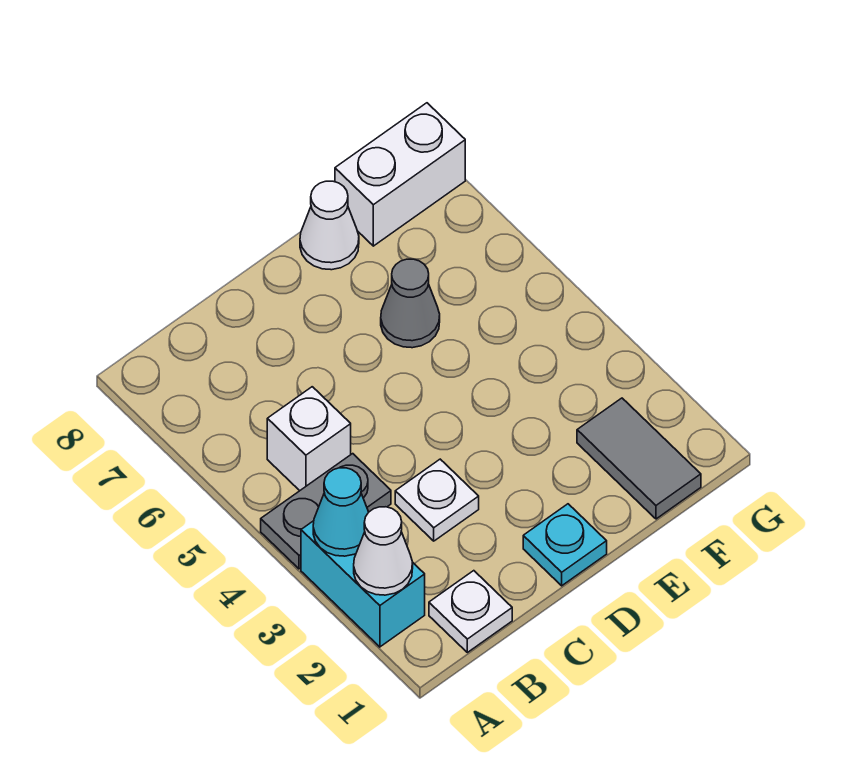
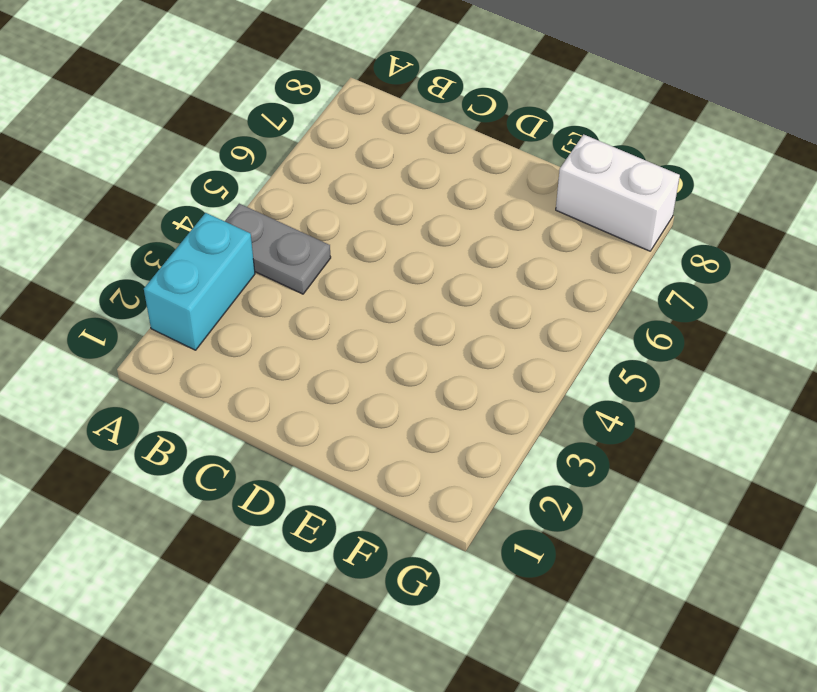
none -> white plate B1 level 1
none -> white brick B5 level 1
none -> white plate C3 level 1

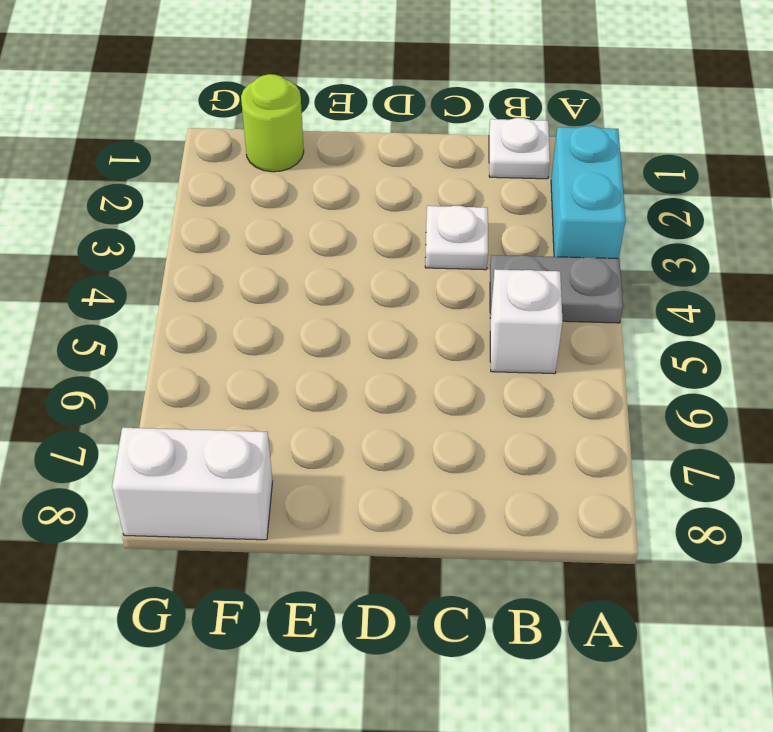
lime round brick F1 level 1 -> grey tile F1:F2 level 1
none -> cyan plate D1 level 1
none -> grey cone E6 level 1
none -> white cone E8 level 1

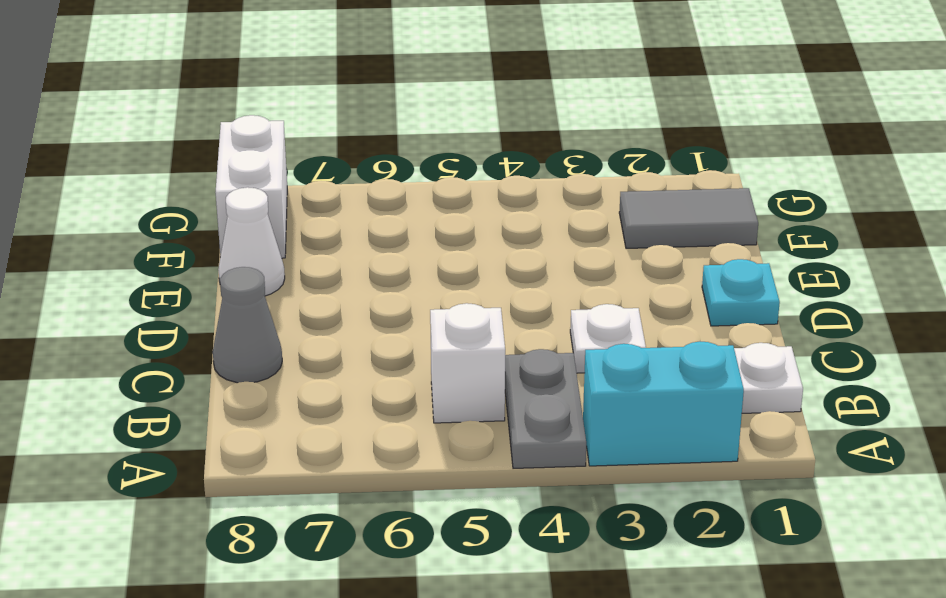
grey cone C8 level 1 -> grey cone E6 level 1
none -> white cone A2 level 2
none -> cyan cone A3 level 2

